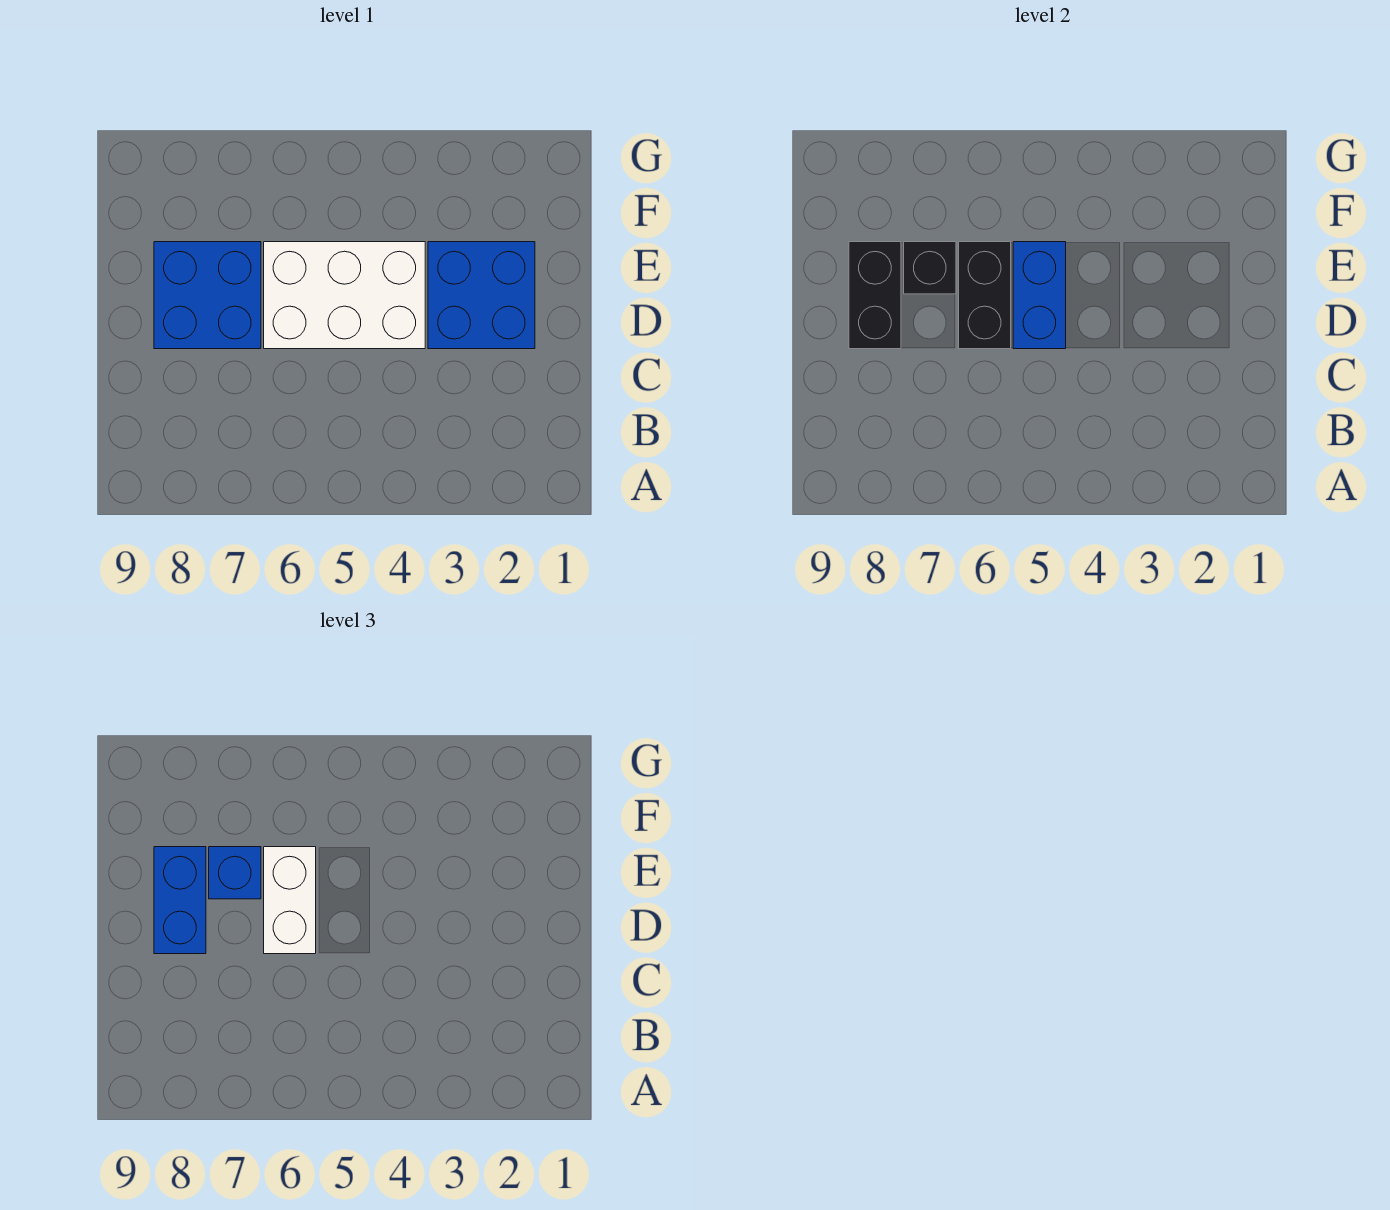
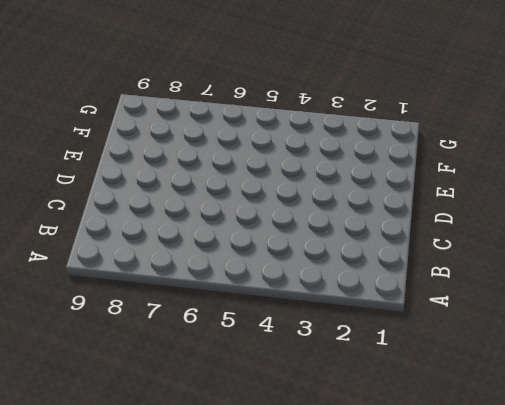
none -> blue brick D2:E3 level 1
none -> white brick D4:E6 level 1

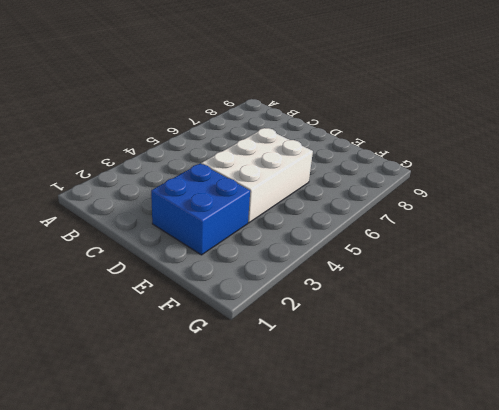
none -> blue brick D7:E8 level 1
none -> blue brick D5:E5 level 2

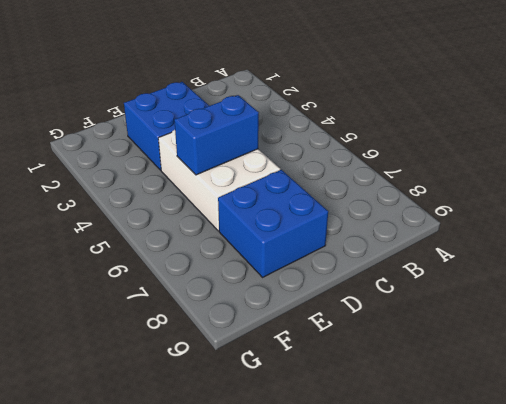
none -> black brick D6:E6 level 2
none -> black brick D8:E8 level 2

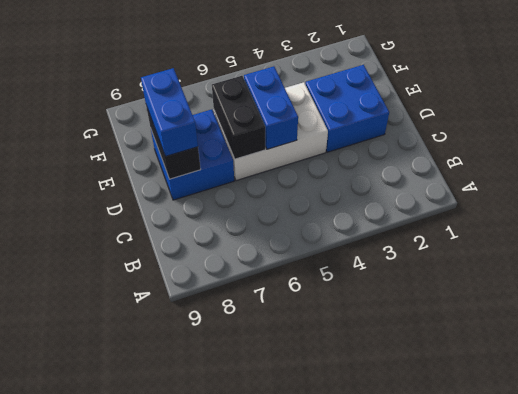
none -> black brick E7 level 2
none -> white brick D6:E6 level 3

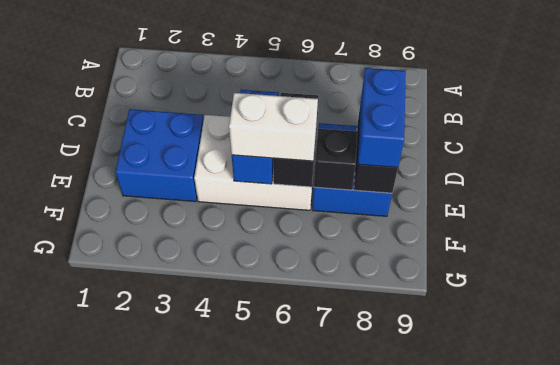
white brick E5:E6 level 3 -> white brick D6:E6 level 3
none -> blue brick E7 level 3

